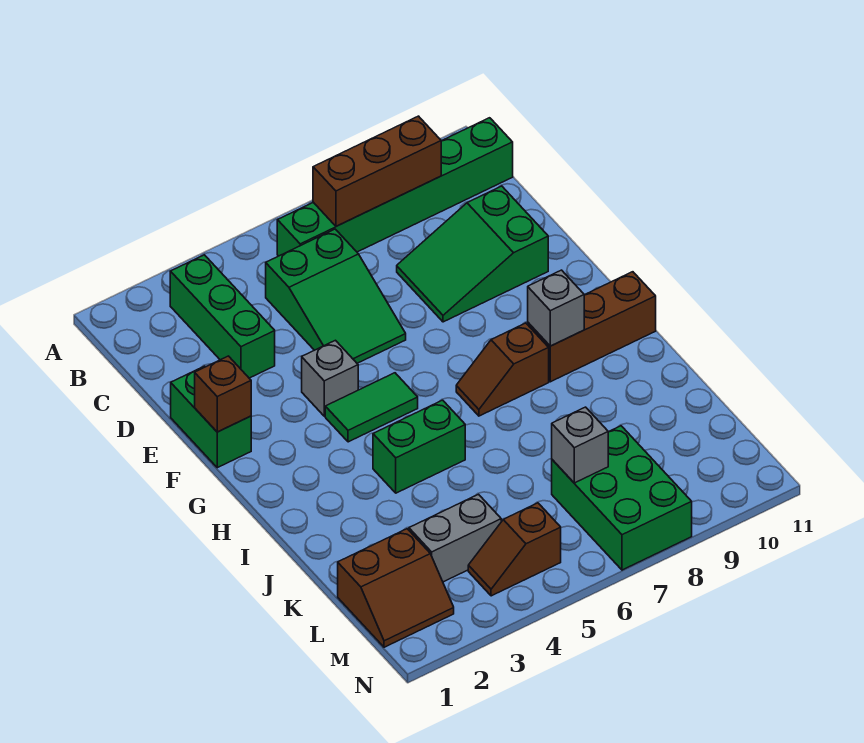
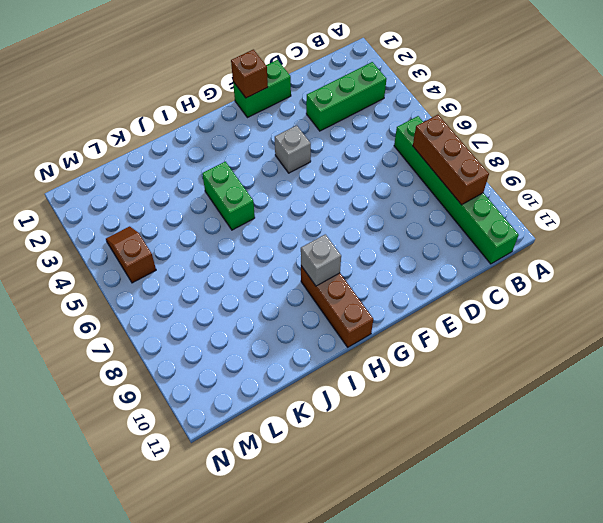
none -> green slope C5:E6 level 1 top C
none -> green slope D8:E10 level 1 top 10
none -> green tile G4:G5 level 1

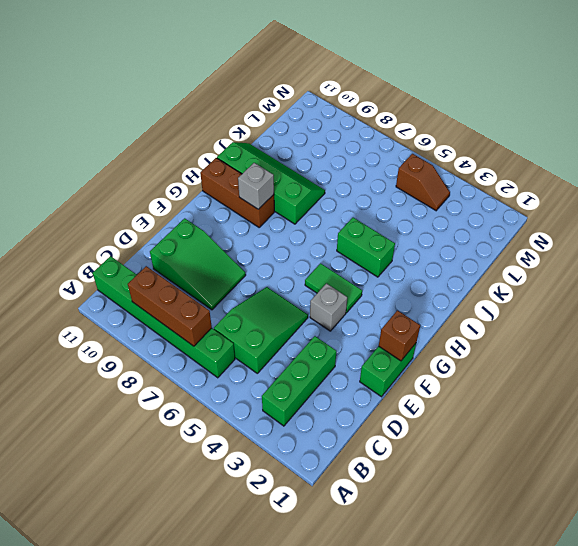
green slope I8:J11 level 1 top I -> none
none -> brown slope H7:H8 level 1 top 8
none -> brown slope L1:M2 level 1 top L
none -> grey brick L3:L4 level 1

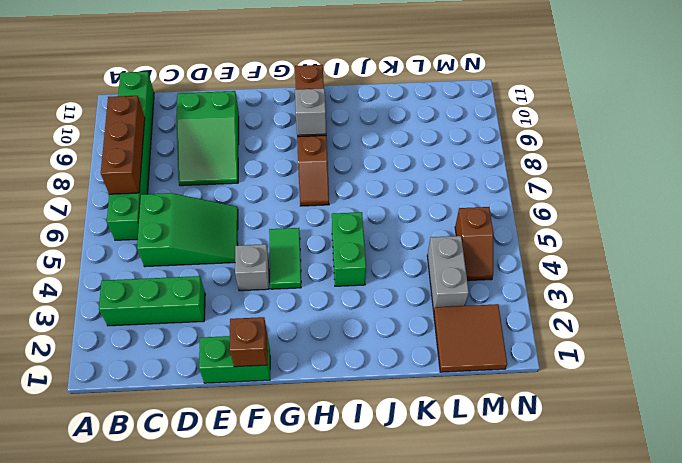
brown tile L1:M2 level 1 -> brown slope L1:M2 level 1 top L
none -> green brick L7:N8 level 1
none -> grey brick L7 level 2

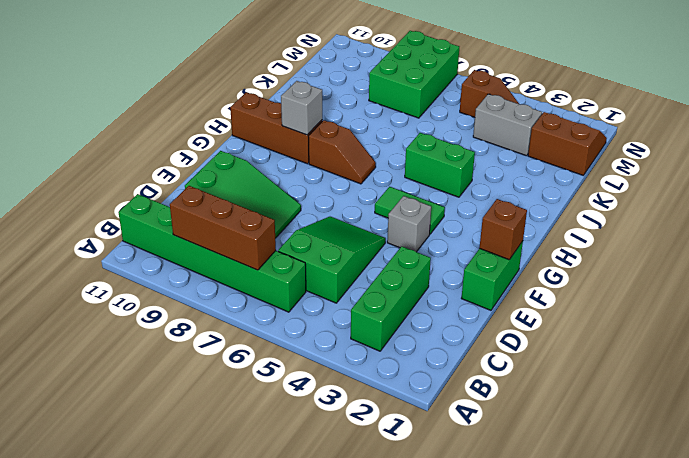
none -> grey brick L7 level 2

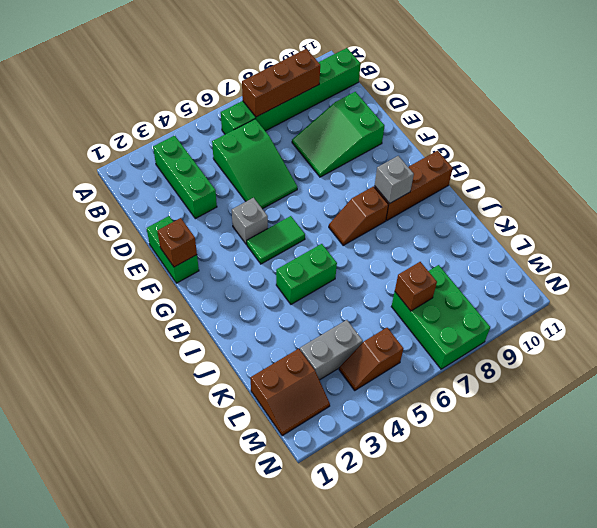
brown brick L7 level 2 -> grey brick L7 level 2

